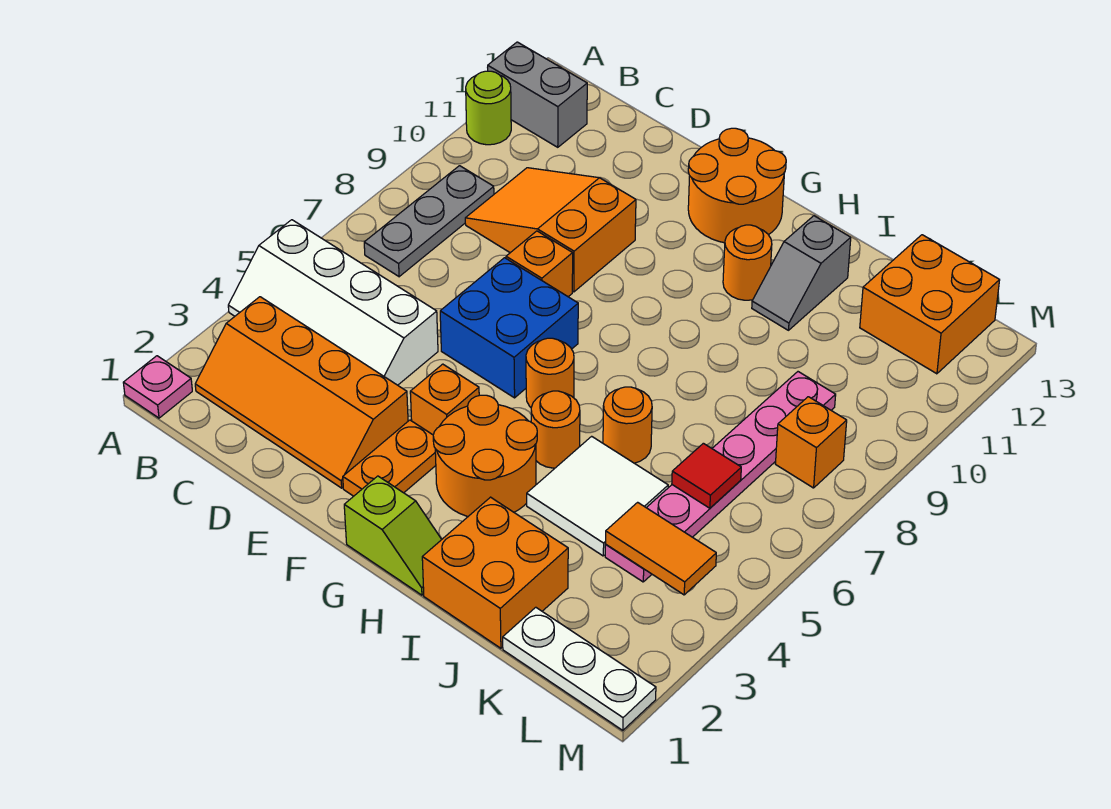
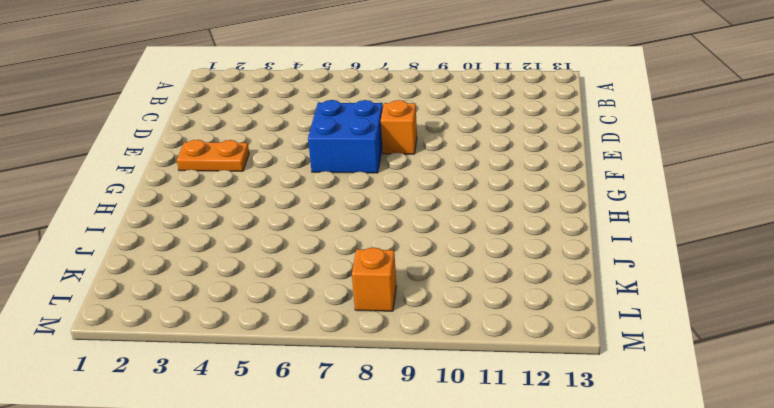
none -> pink plate A1 level 1
none -> white slope A4:D5 level 1 top 5
none -> lime round brick A11 level 1

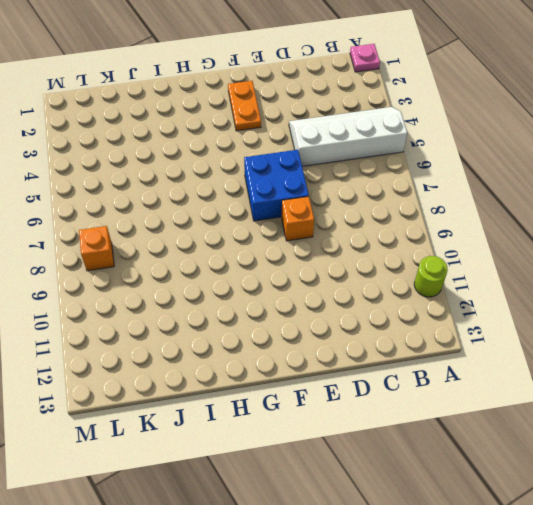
none -> grey brick A12:B12 level 1
none -> orange slope B2:E3 level 1 top 3
none -> grey plate B7:B9 level 1

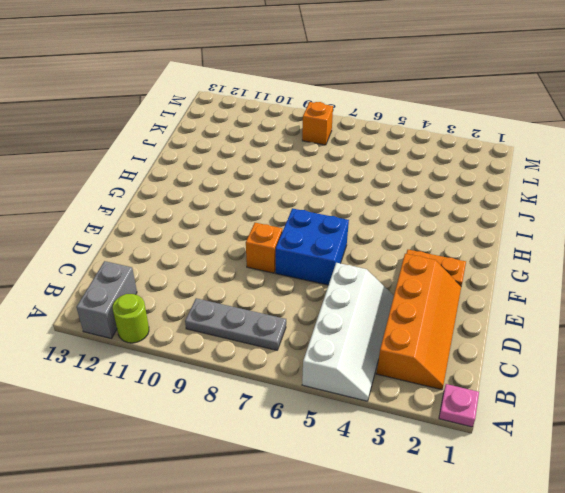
none -> orange slope C9:E10 level 1 top E
none -> orange brick F4 level 1
none -> orange round brick F12:G13 level 1

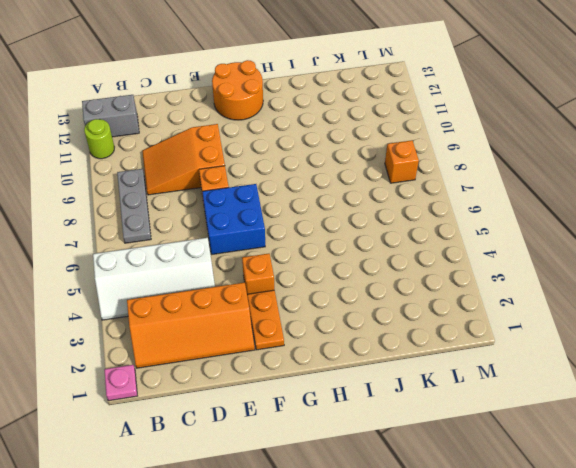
none -> lime slope G1:H1 level 1 top G
none -> orange round brick G3:H4 level 1
none -> orange round brick G6 level 1

